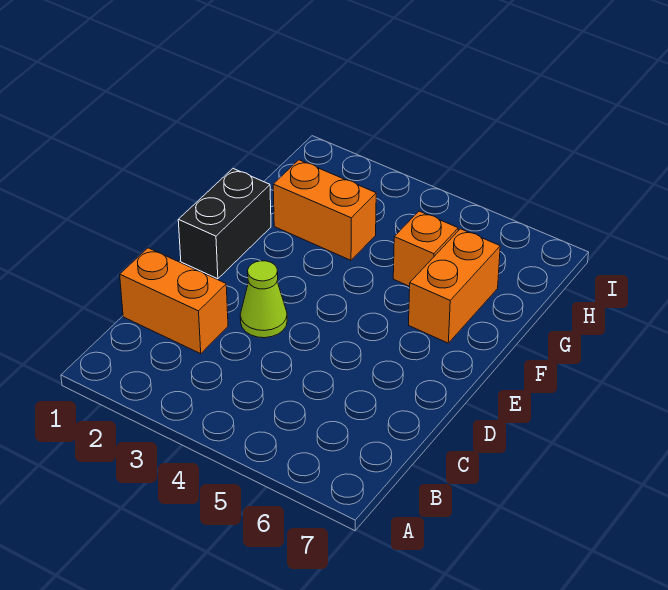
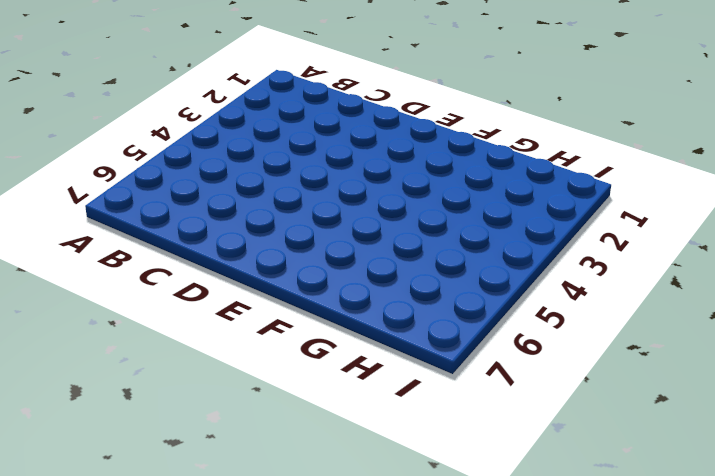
none -> orange brick C1:C2 level 1
none -> lime cone D3 level 1

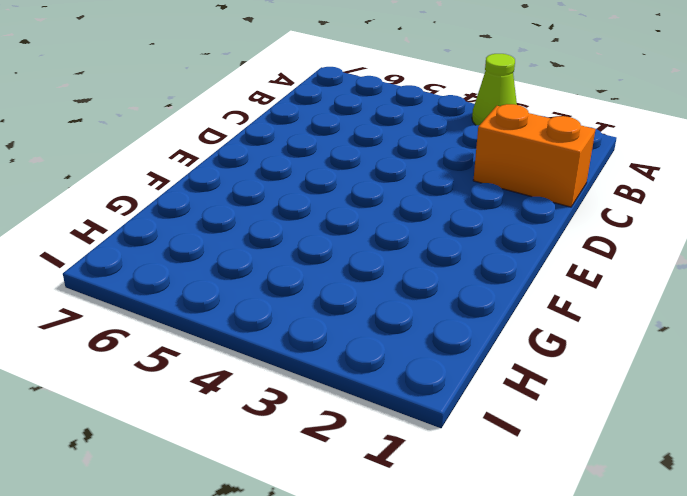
lime cone A3 level 1 -> lime cone D3 level 1
none -> black brick E1:F1 level 1
none -> orange brick F6:G6 level 1

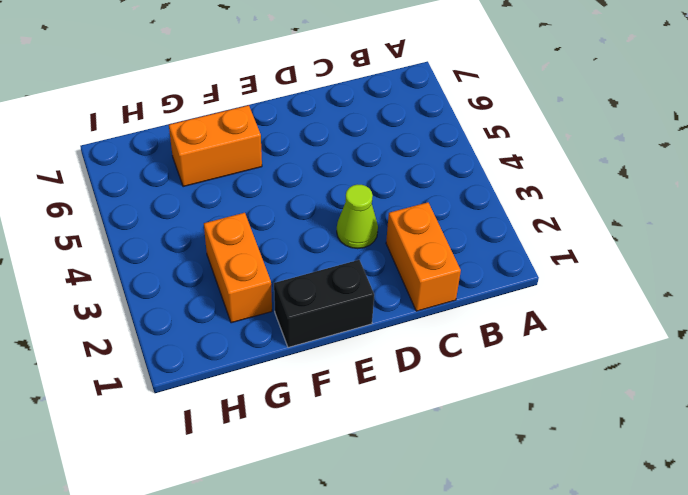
none -> orange brick G5 level 1

